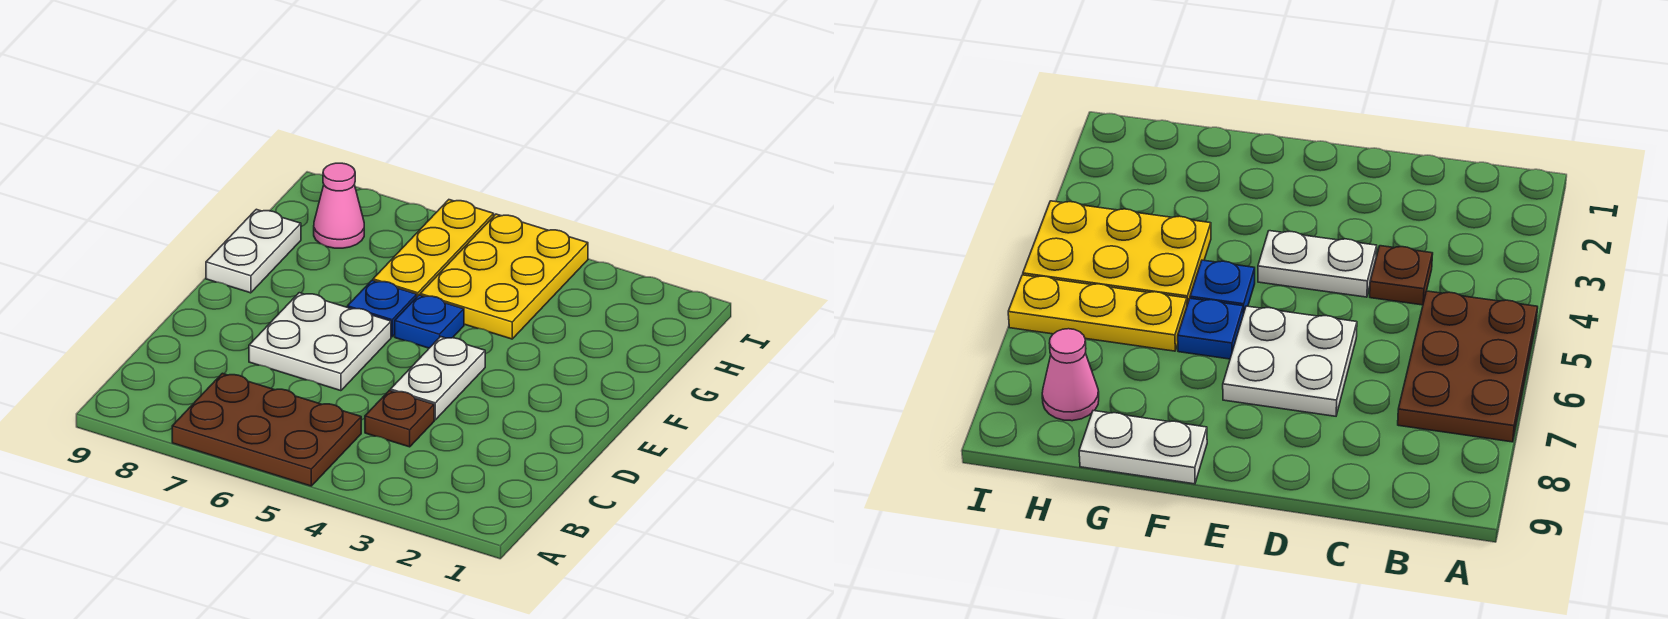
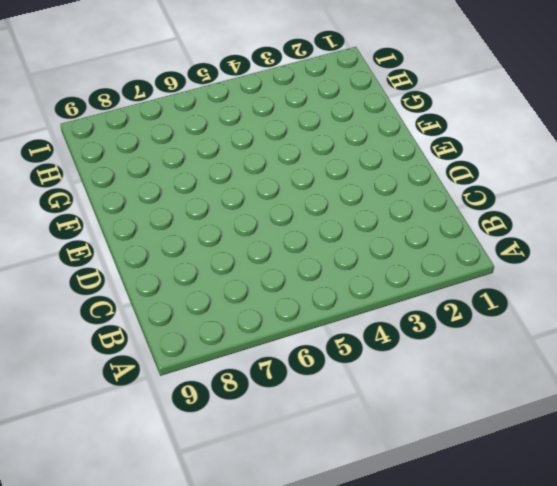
none -> brown plate A5:B7 level 1
none -> brown plate C4 level 1

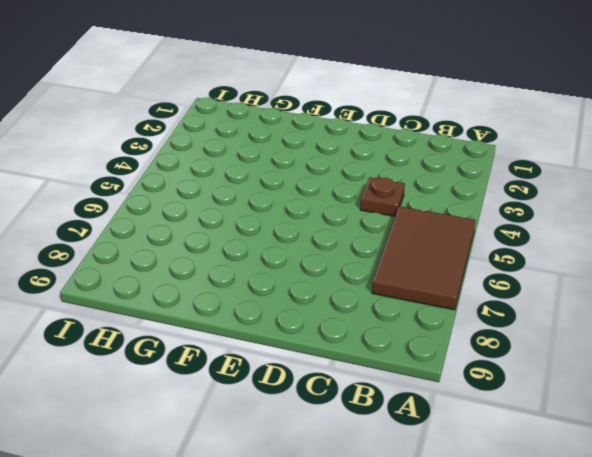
brown tile A5:B7 level 1 -> brown plate A5:B7 level 1
none -> white plate D4:E4 level 1
none -> white plate D6:E7 level 1

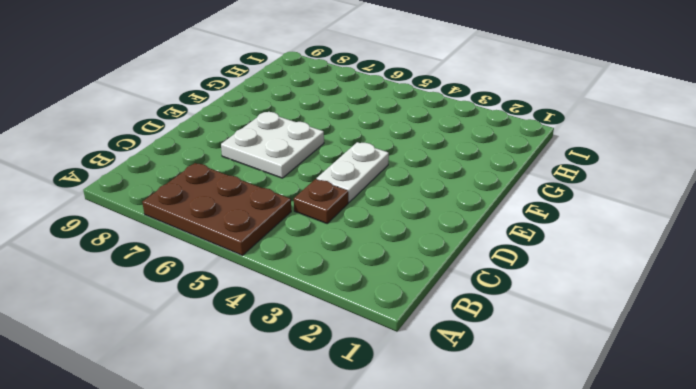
none -> blue plate F5 level 1
none -> blue plate F6 level 1

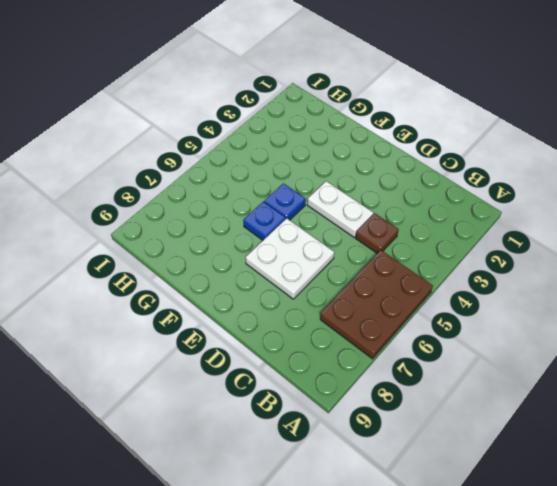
none -> white plate F9:G9 level 1
none -> yellow plate G4:I5 level 1

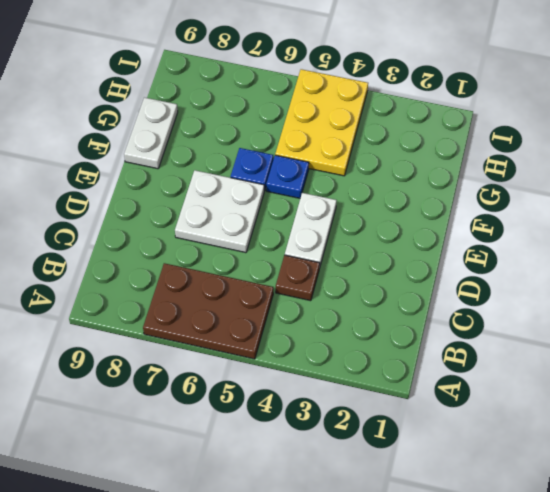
none -> yellow plate G6:I6 level 1
none -> pink cone H8 level 1

